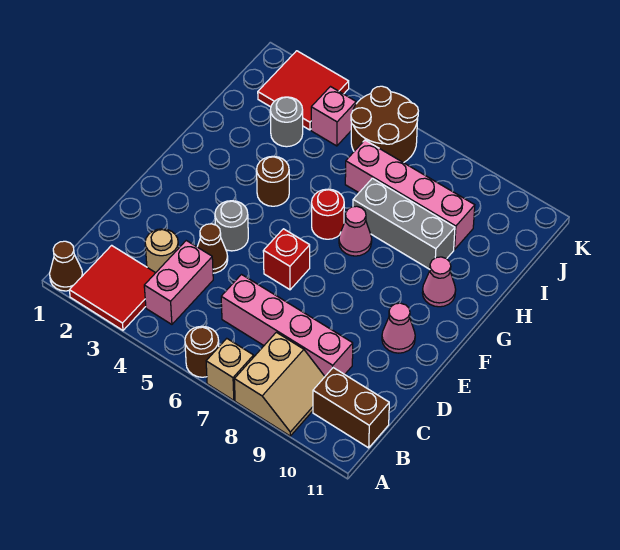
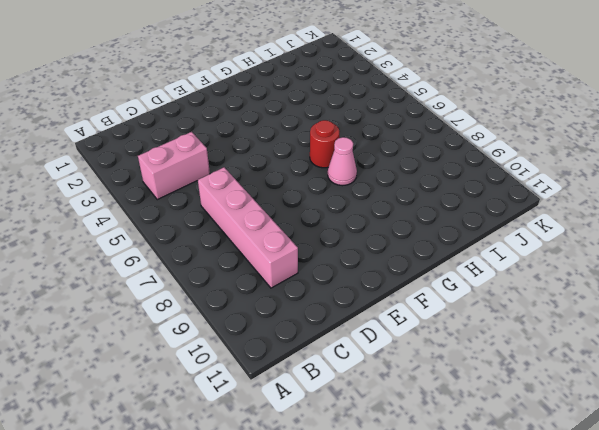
none -> brown cone A1 level 1
none -> red tile A2:B3 level 1
none -> brown round brick A6 level 1

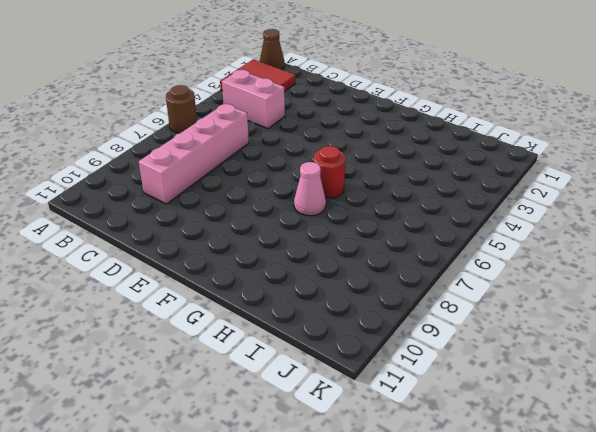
none -> tan brick A7 level 1
none -> tan slope A8:B9 level 1 top 8
none -> brown brick B10:B11 level 1

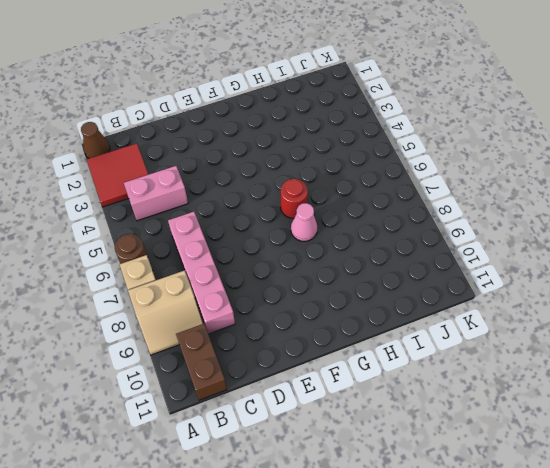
none -> tan round brick C3 level 1
none -> brown cone D4 level 1
none -> grey round brick E4 level 1

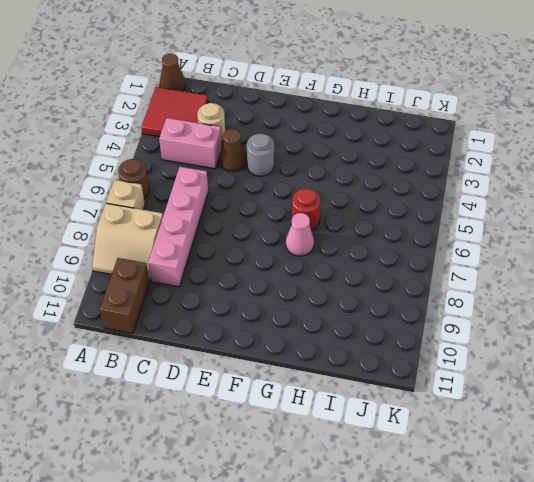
none -> red brick E6 level 1
none -> pink cone E10 level 1
none -> brown round brick G4 level 1

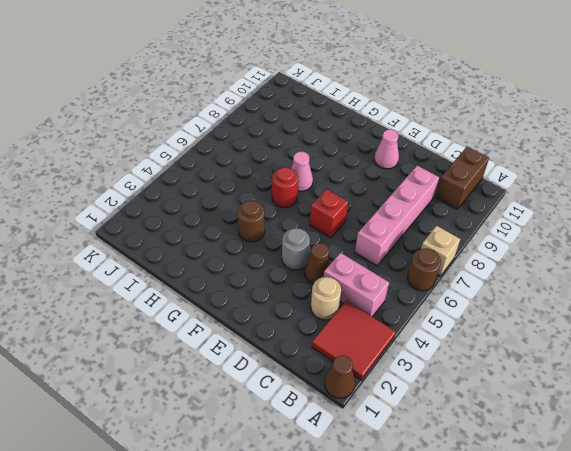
none -> tan slope A8:B9 level 1 top 8
none -> pink cone G10 level 1
none -> grey brick H7:H9 level 1

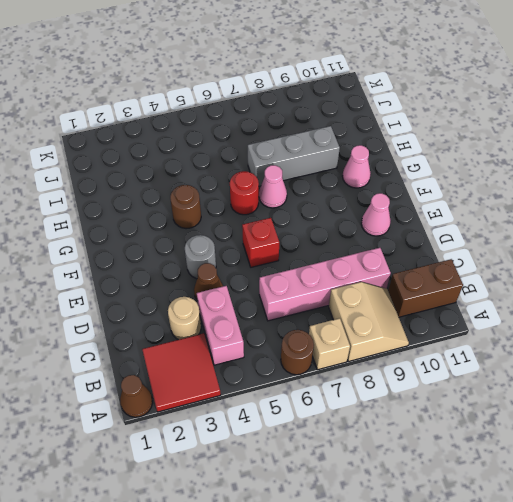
none -> grey round brick I3 level 1
none -> pink brick I6:I9 level 1
none -> red tile J2:K3 level 1

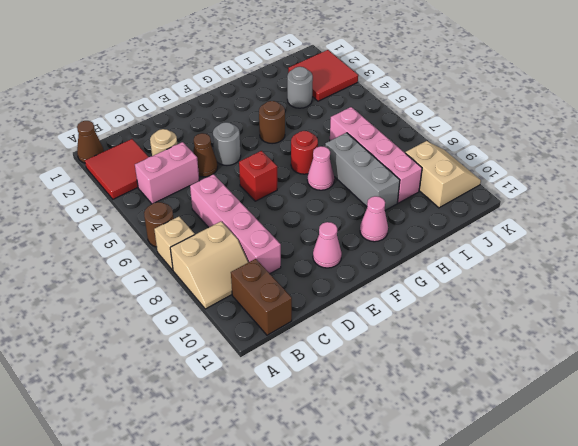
tan slope J9:K10 level 1 top J -> none
none -> pink brick J4 level 1
none -> brown round brick J5:K6 level 1

